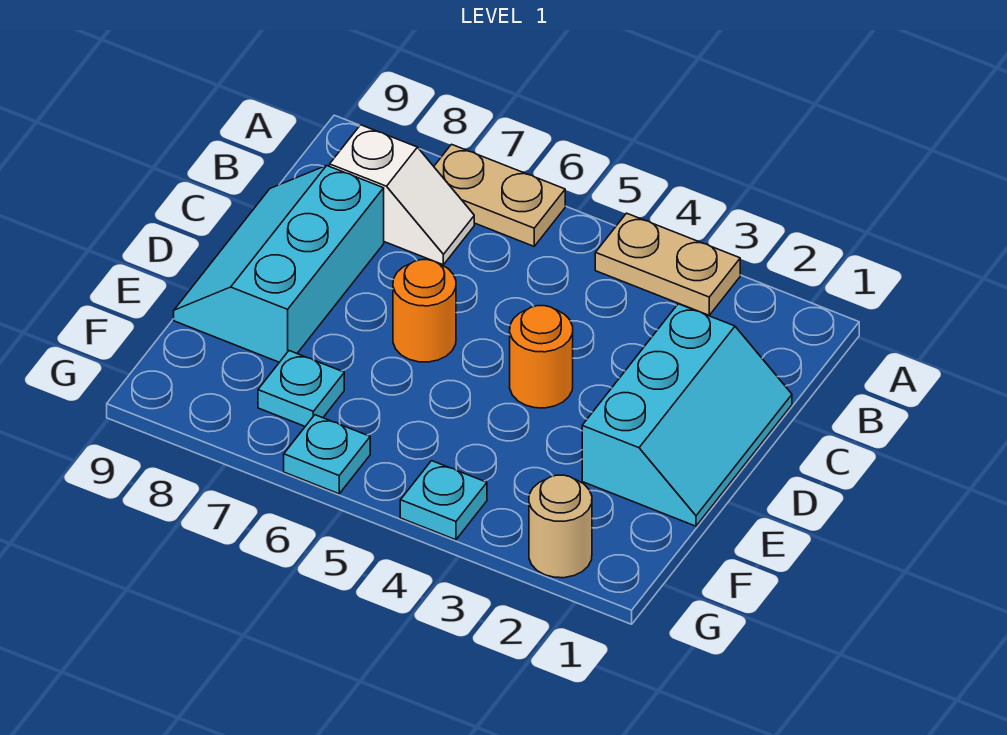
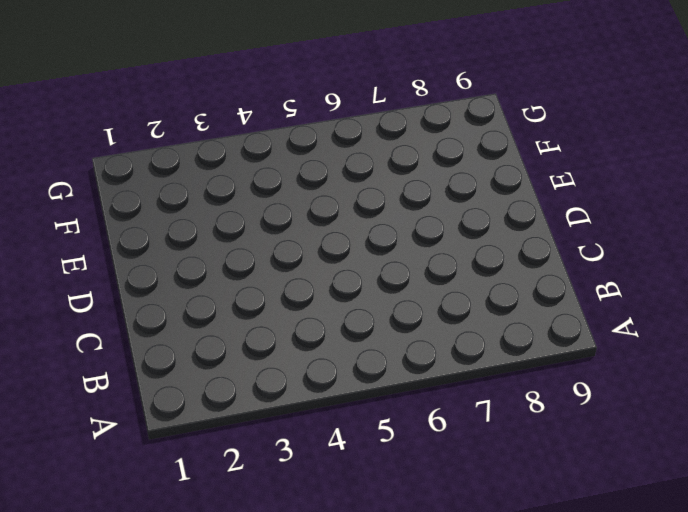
none -> tan plate A3:A4 level 1
none -> tan plate A6:A7 level 1

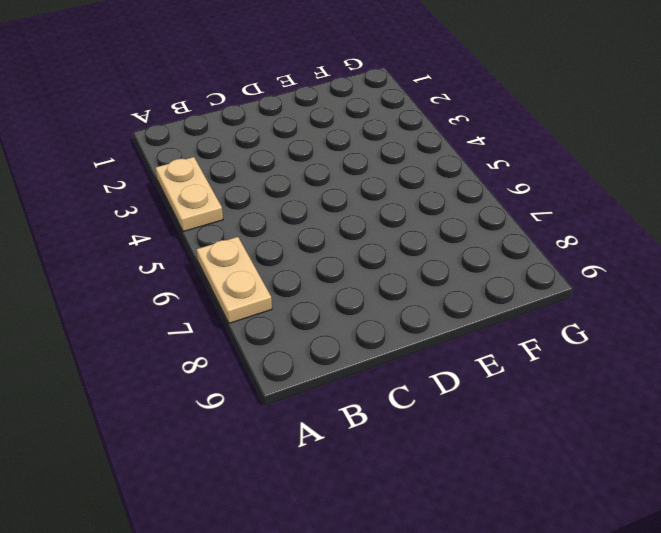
none -> white slope B7:B8 level 1 top 8
none -> cyan slope C1:E2 level 1 top 2

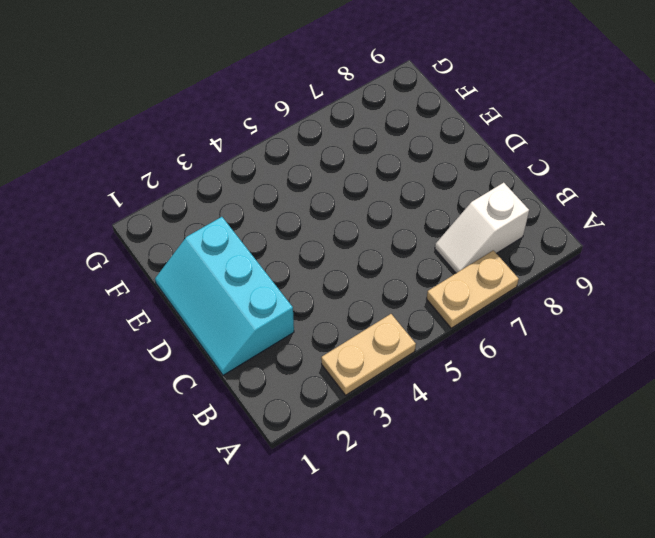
none -> cyan slope C8:E9 level 1 top 8
none -> orange round brick D4 level 1

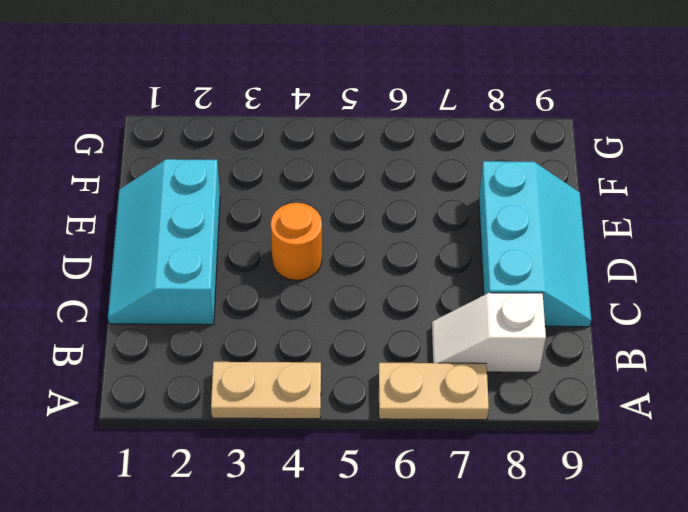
none -> orange round brick D6 level 1
none -> cyan plate F7 level 1

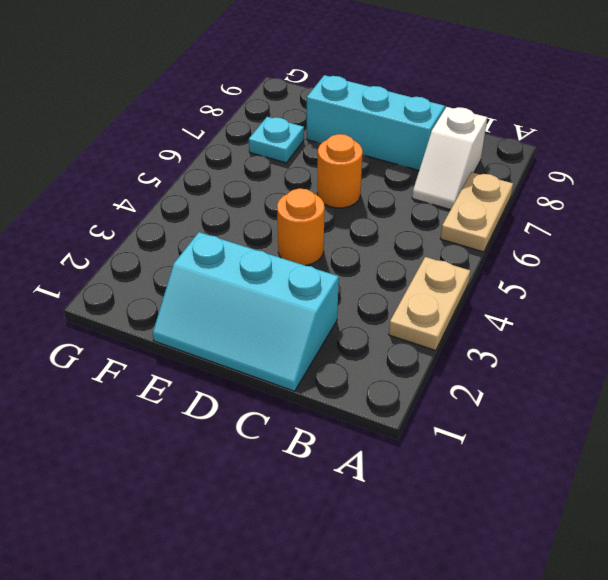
none -> tan round brick G2 level 1
none -> cyan plate G4 level 1

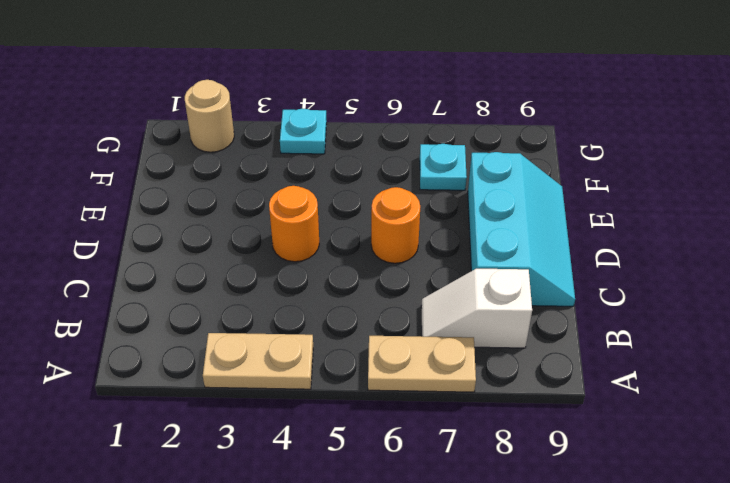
none -> cyan slope C1:E2 level 1 top 2
none -> cyan plate G6 level 1

